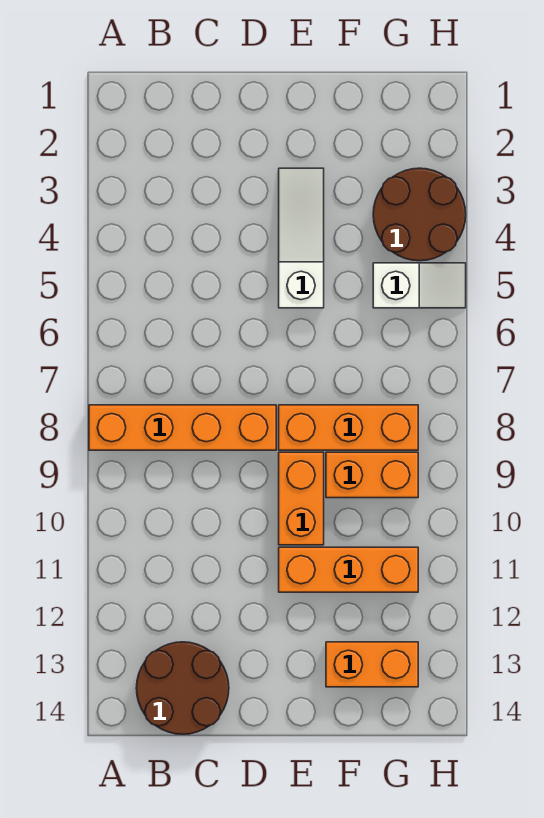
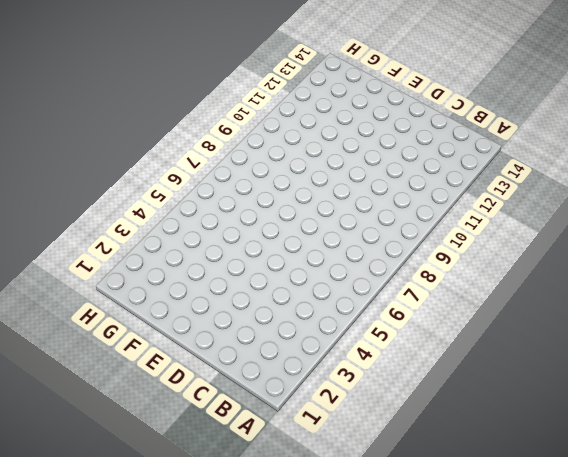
none -> orange brick A8:D8 level 1
none -> brown round brick B13:C14 level 1

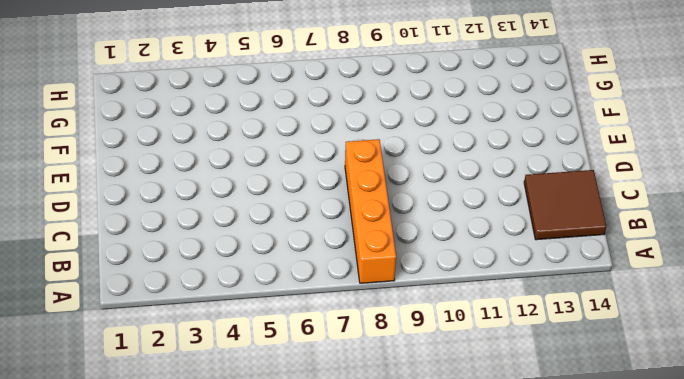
brown tile B13:C14 level 1 -> brown round brick B13:C14 level 1
none -> white slope E3:E5 level 1 top 5
none -> orange brick E8:G8 level 1

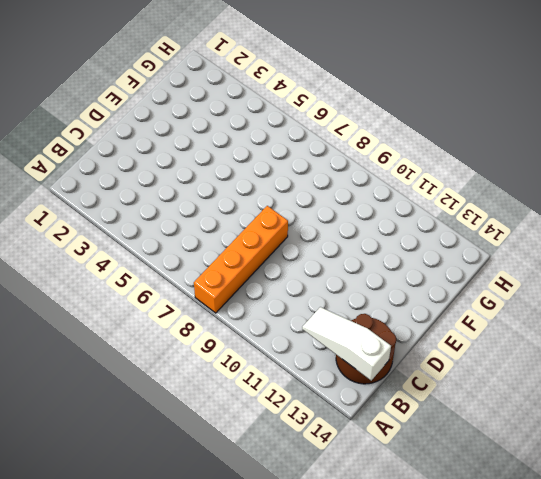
white slope B12:B14 level 2 top 14 -> white slope E3:E5 level 1 top 5
none -> orange brick E8:G8 level 1
none -> orange brick E9:E10 level 1

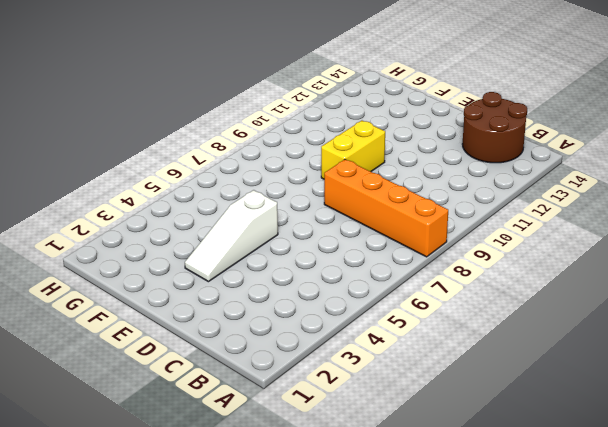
yellow brick E9:E10 level 1 -> orange brick E9:E10 level 1
none -> orange brick E8:G8 level 1
none -> orange brick E11:G11 level 1

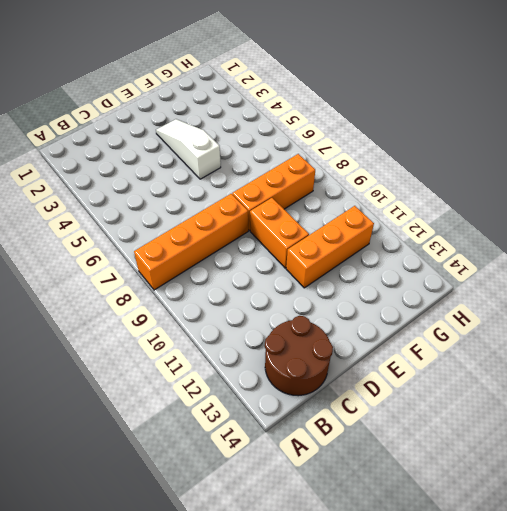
none -> orange brick F9:G9 level 1
none -> orange brick F13:G13 level 1

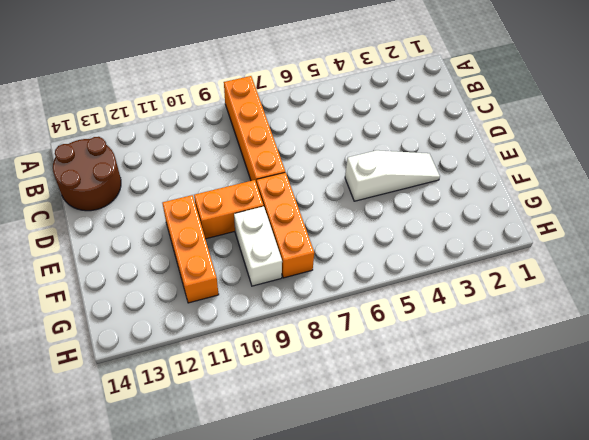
white brick F9:G9 level 1 -> orange brick F9:G9 level 1
none -> orange brick F13:G13 level 1
none -> brown round brick G3:H4 level 1

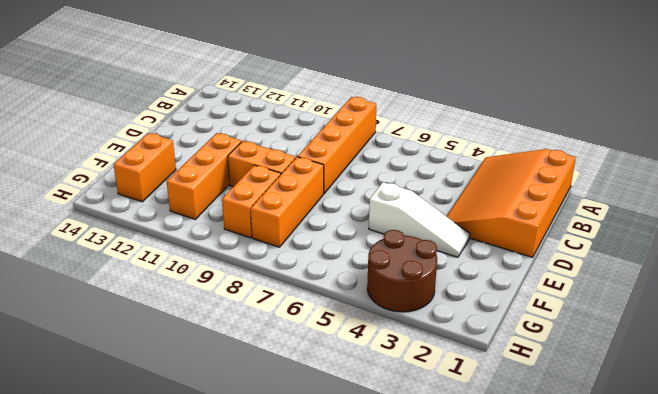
orange slope A1:D3 level 1 top 1 -> none
none -> brown round brick B13:C14 level 1
none -> white slope G5:H5 level 1 top G

